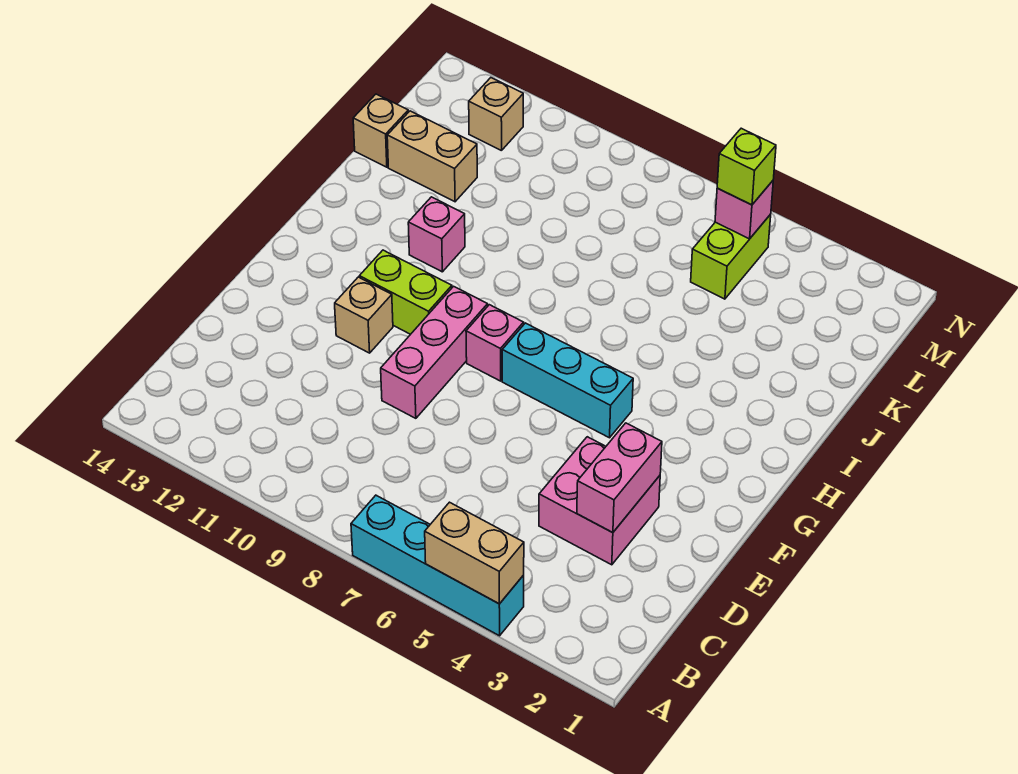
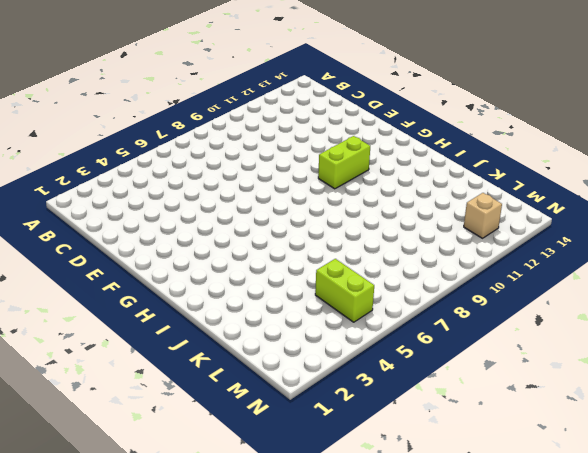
none -> cyan brick A4:A7 level 1
none -> pink brick D3:E4 level 1
none -> pink brick E9:G9 level 1

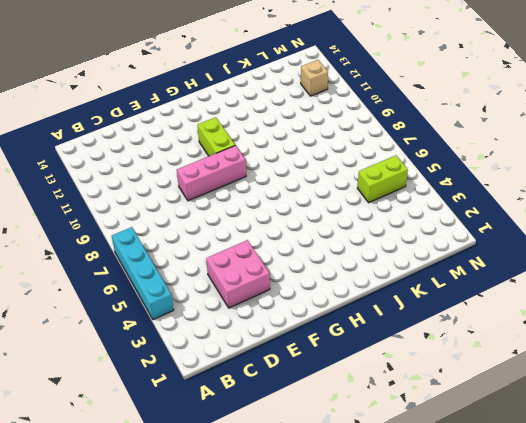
none -> tan brick F11 level 1
none -> cyan brick G5:G7 level 1
none -> pink brick G8 level 1

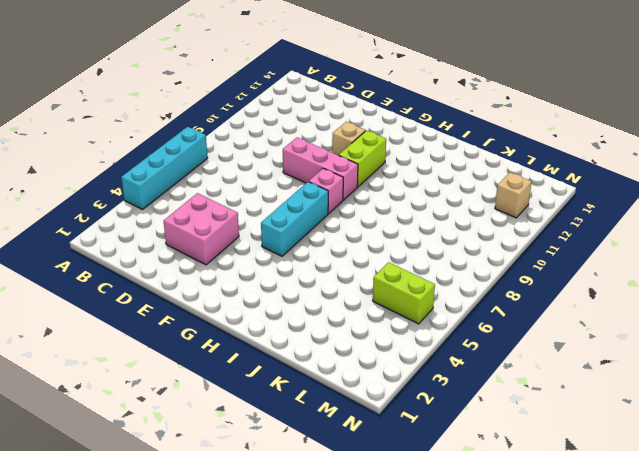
none -> pink brick I11 level 1
none -> tan brick K12:K13 level 1
none -> tan brick K14 level 1

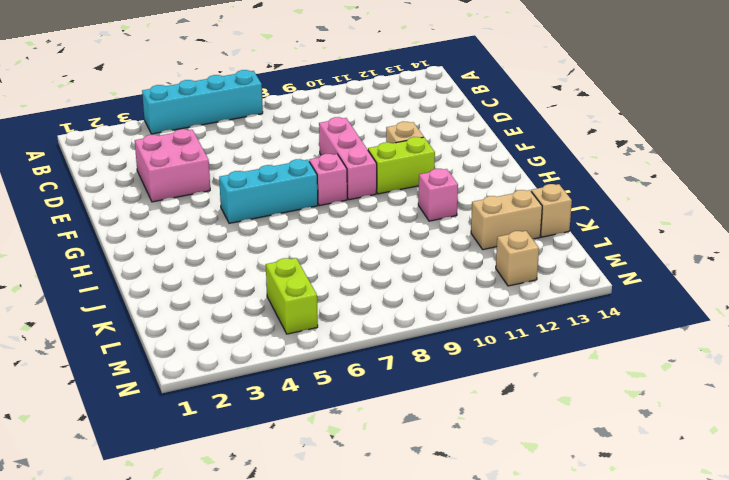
none -> tan brick A4:A5 level 2
none -> pink brick D3:E3 level 2
none -> pink brick M5 level 2

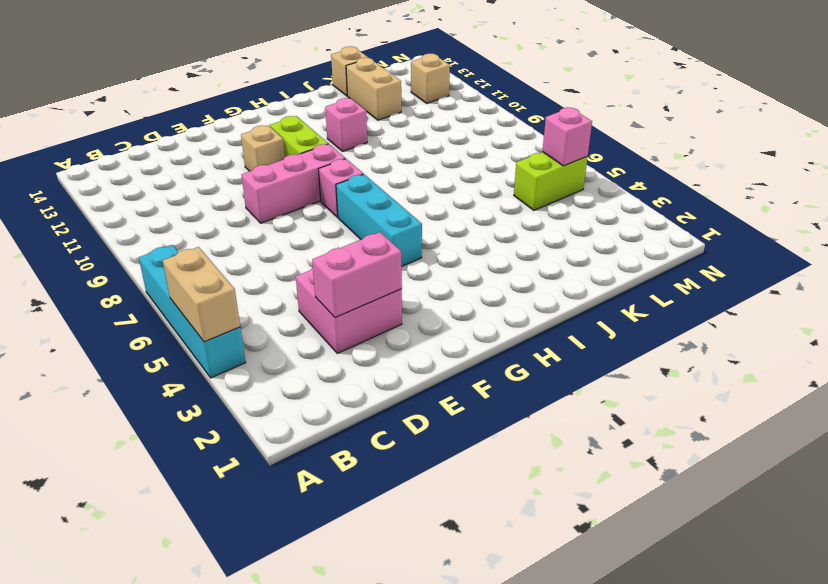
none -> lime brick M5 level 3

